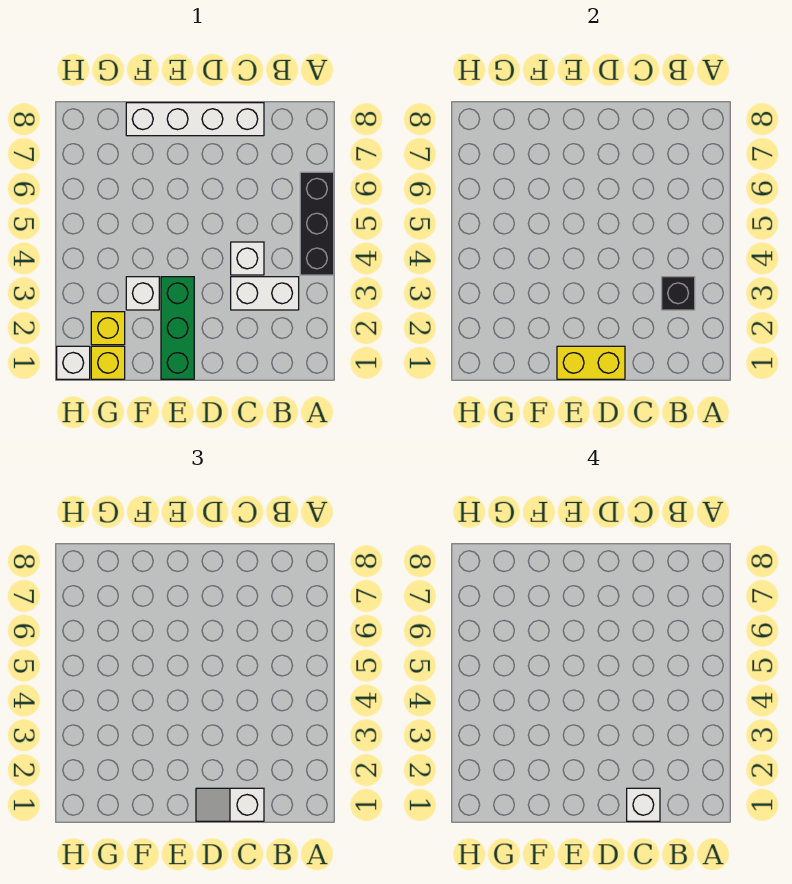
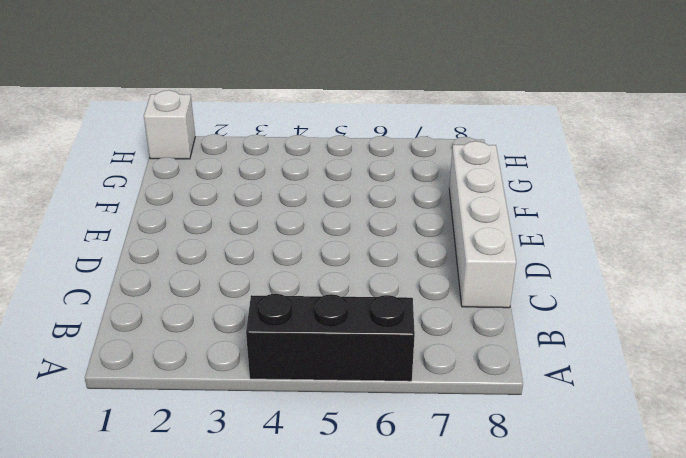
none -> white brick B3:C3 level 1
none -> white brick C4 level 1
none -> green brick E1:E3 level 1

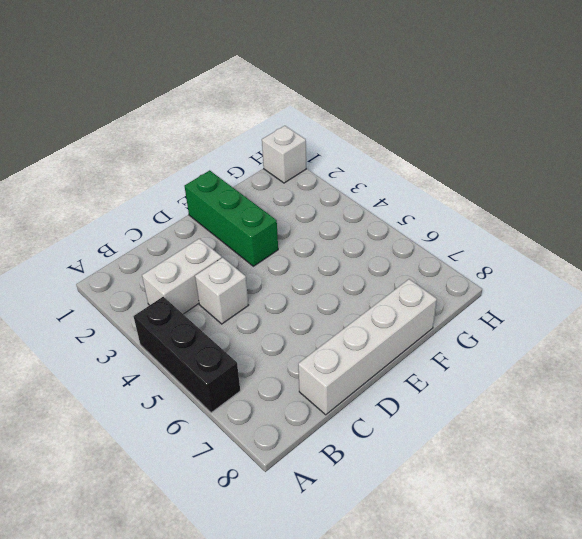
none -> white brick F3 level 1
none -> yellow brick G1 level 1
none -> yellow brick G2 level 1

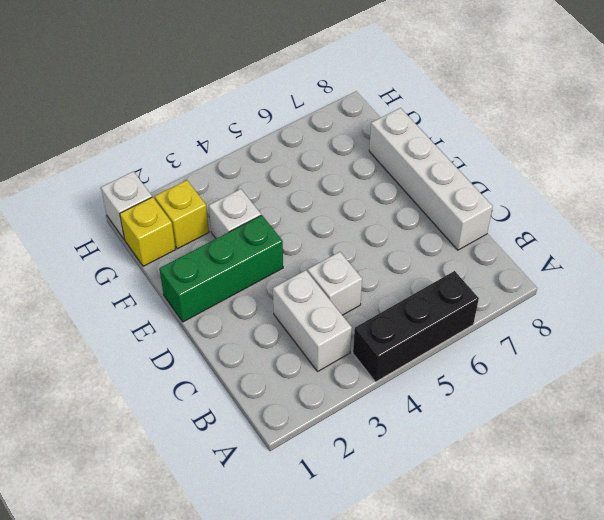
none -> black brick B3 level 2
none -> yellow brick D1:E1 level 2
none -> white slope C1:D1 level 3 top C

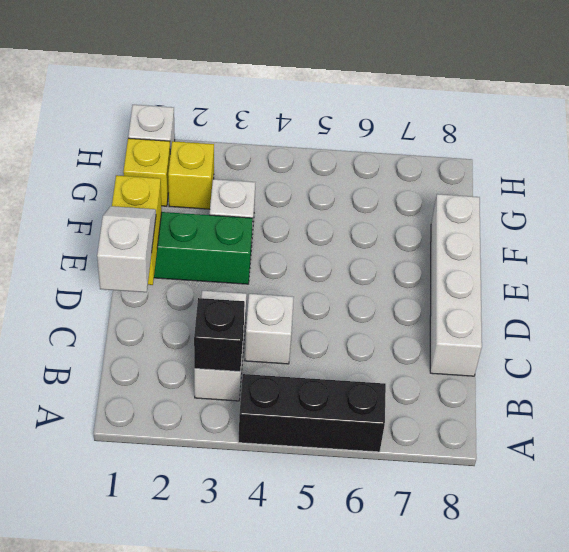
none -> white brick C1 level 4

